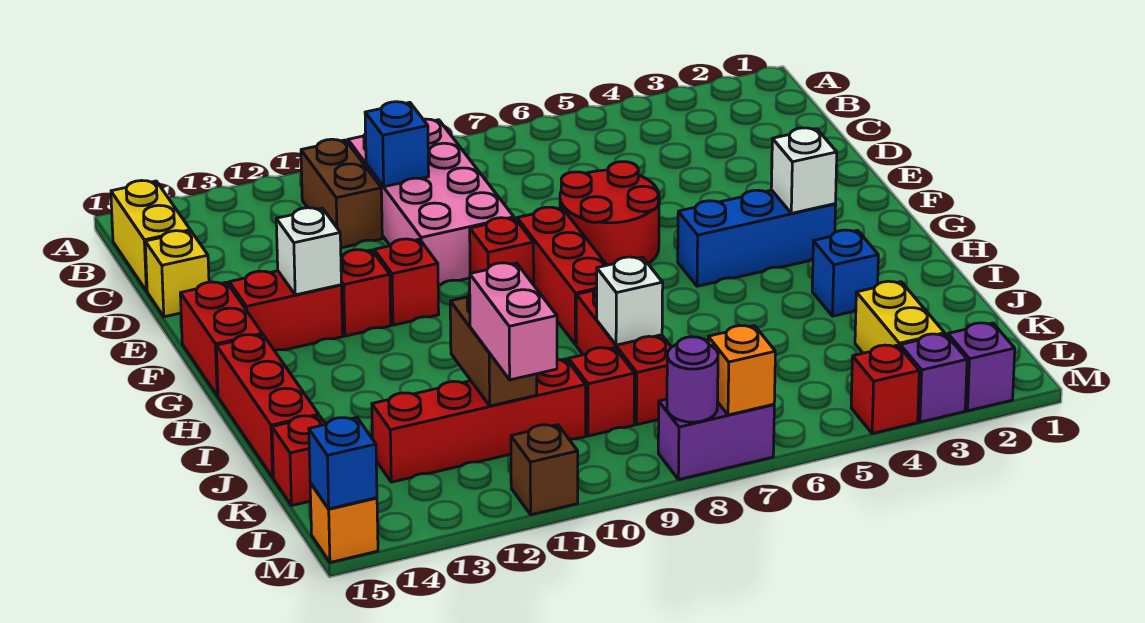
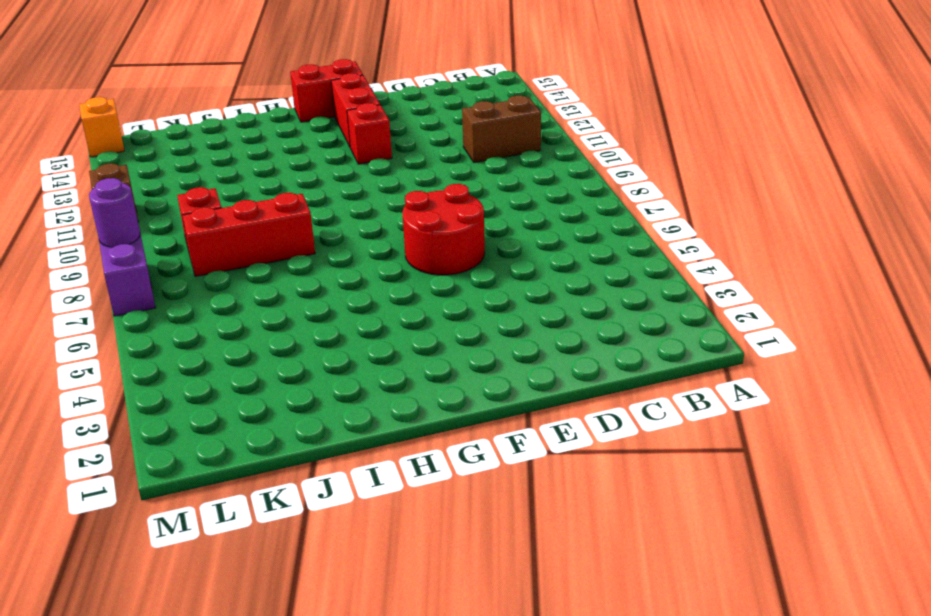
none -> pink brick B9:E10 level 1
none -> yellow brick B15:C15 level 1
none -> yellow brick D15 level 1
none -> red brick F8:H8 level 1

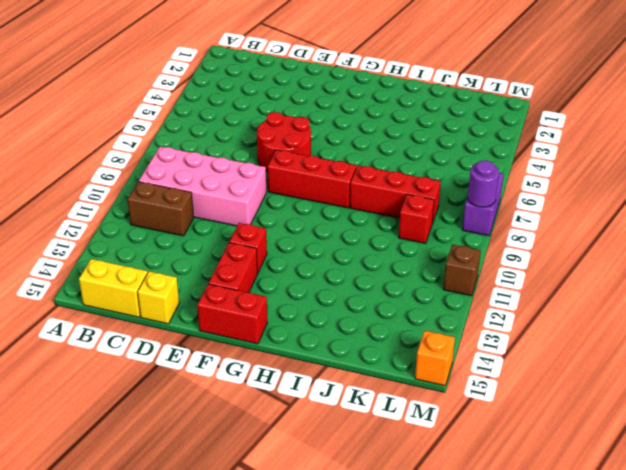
none -> red brick F9 level 1
none -> red brick F11 level 1
none -> blue brick G3:G5 level 1
none -> red brick H15:J15 level 1

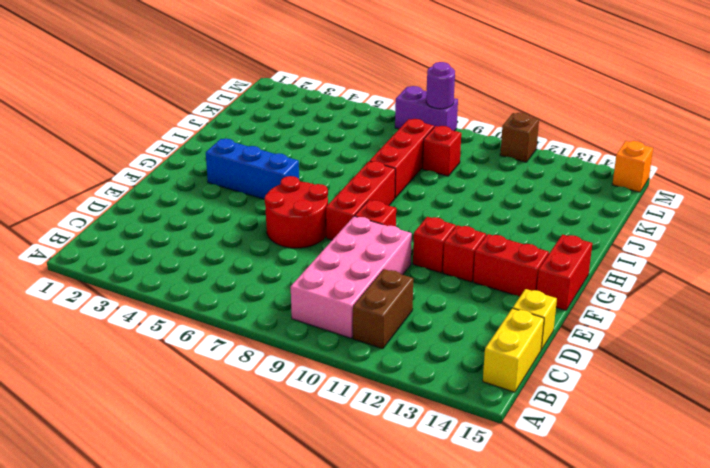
none -> red brick H15:J15 level 1
none -> blue brick I3 level 1
none -> yellow brick K3:L3 level 1
none -> red brick K10:K13 level 1

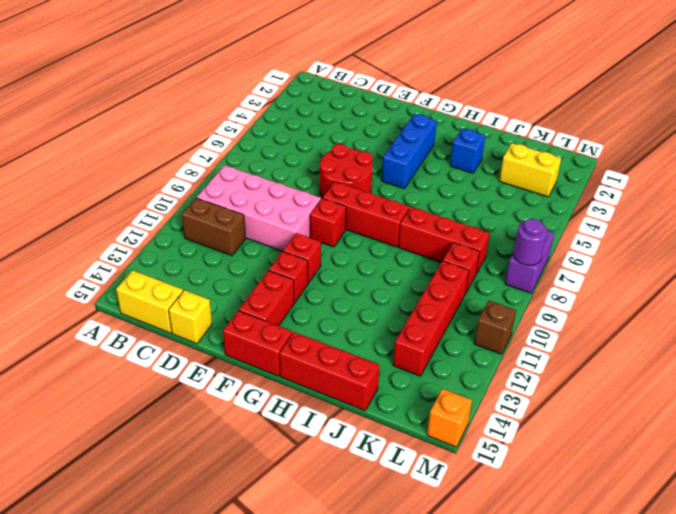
none -> red brick K15 level 1
none -> purple brick M2 level 1
none -> purple brick M3 level 1
none -> red brick M4 level 1

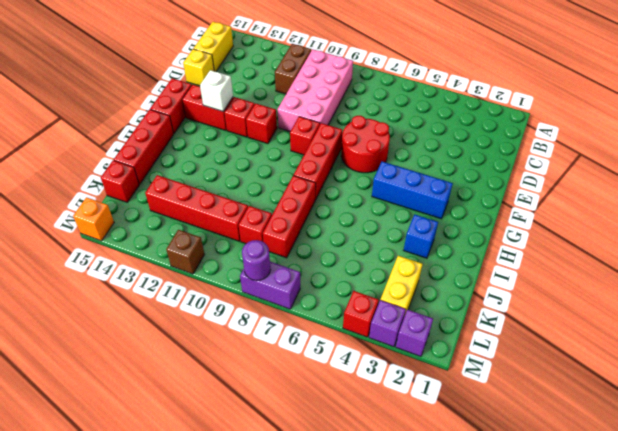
none -> blue brick C10 level 2
none -> white brick G3 level 2
none -> white brick J8 level 2
none -> brown brick J11:K11 level 2

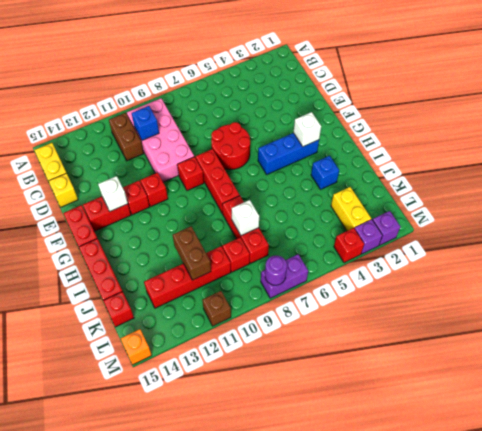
none -> orange brick M7 level 2
none -> blue brick M15 level 2
none -> pink brick K11:L11 level 3

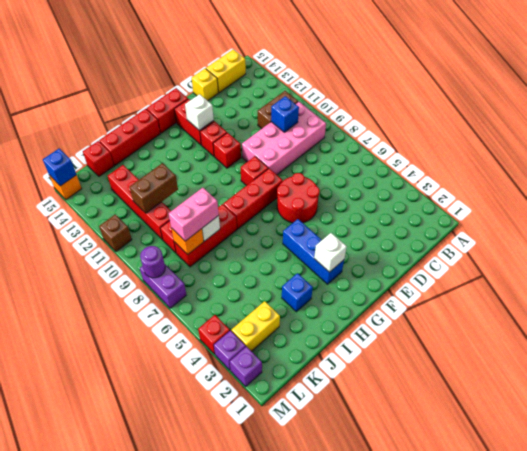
pink brick J8:K8 level 3 -> pink brick K11:L11 level 3
orange brick K8 level 2 -> orange brick M7 level 2

